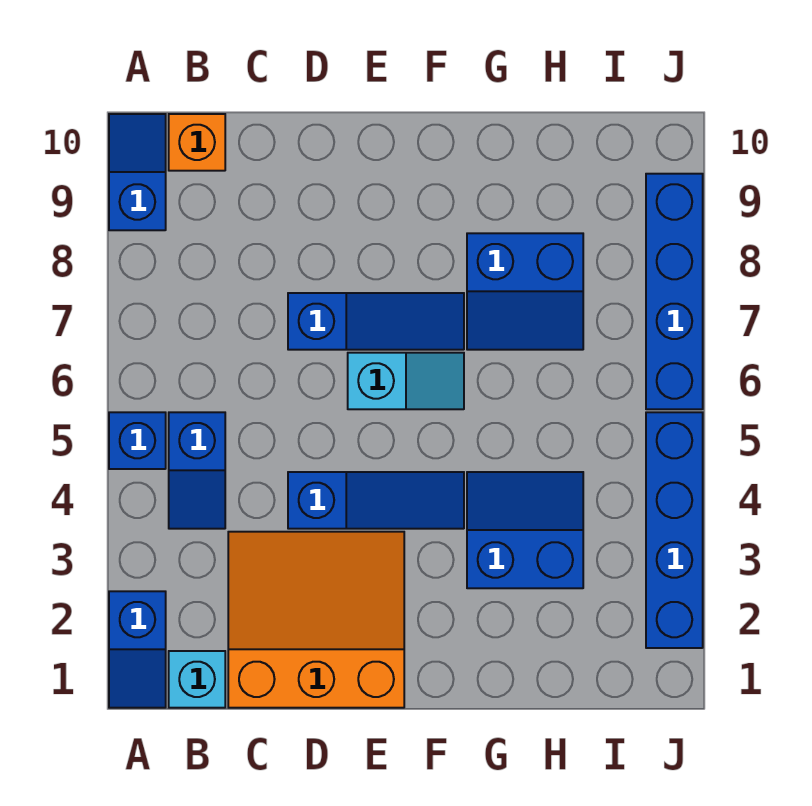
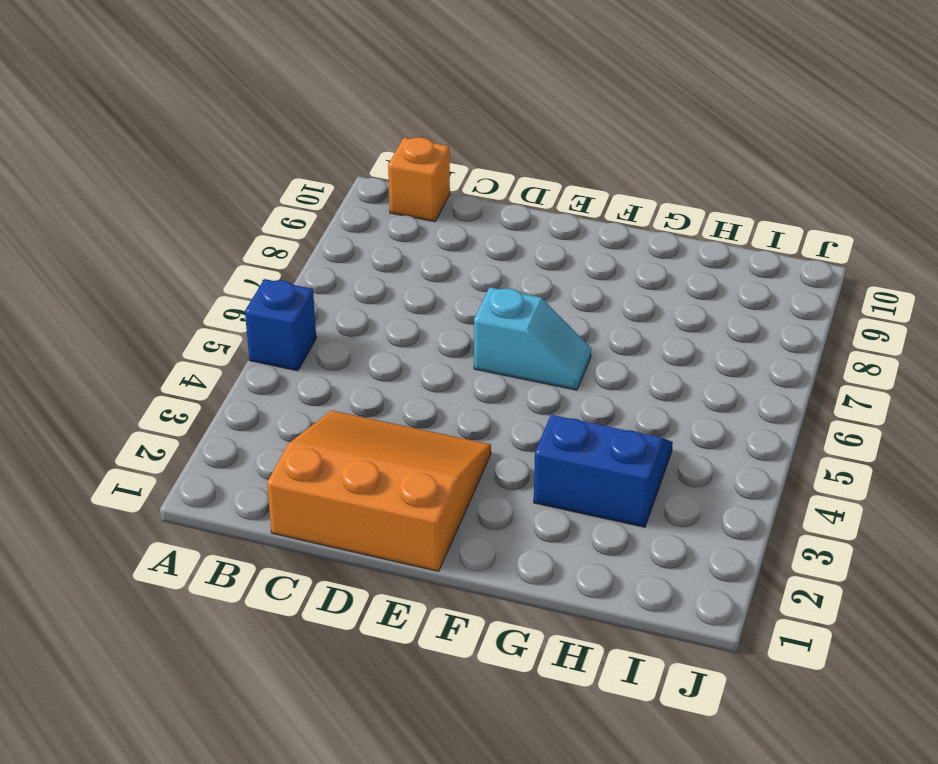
none -> blue slope A1:A2 level 1 top 2
none -> blue slope A9:A10 level 1 top 9
none -> cyan brick B1 level 1

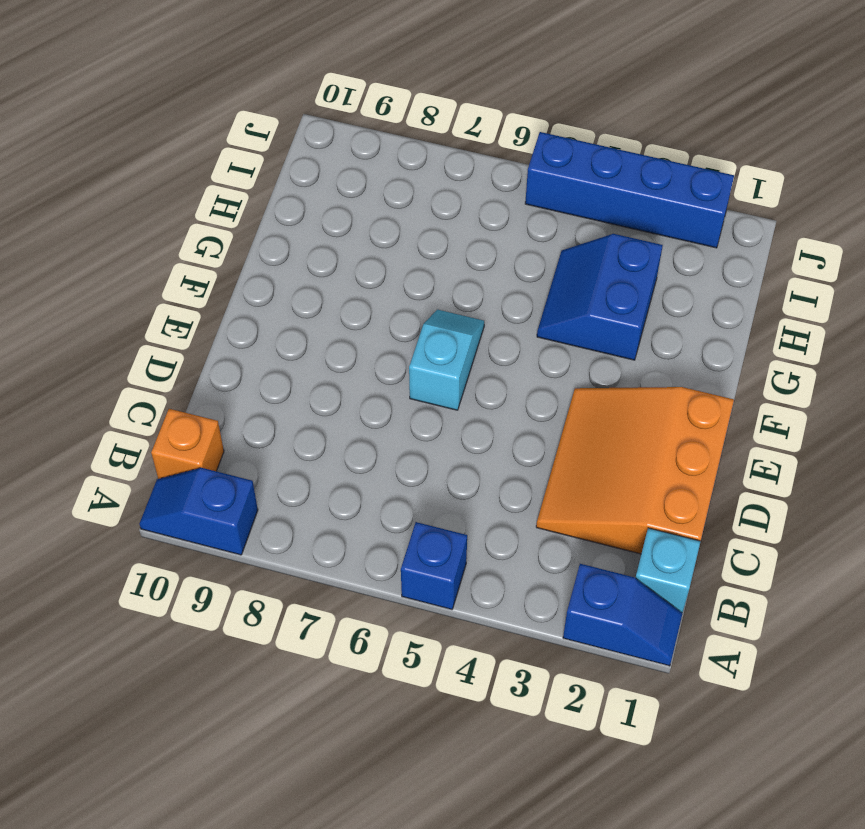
none -> blue slope B4:B5 level 1 top 5
none -> blue slope D4:F4 level 1 top D
none -> blue slope D7:F7 level 1 top D

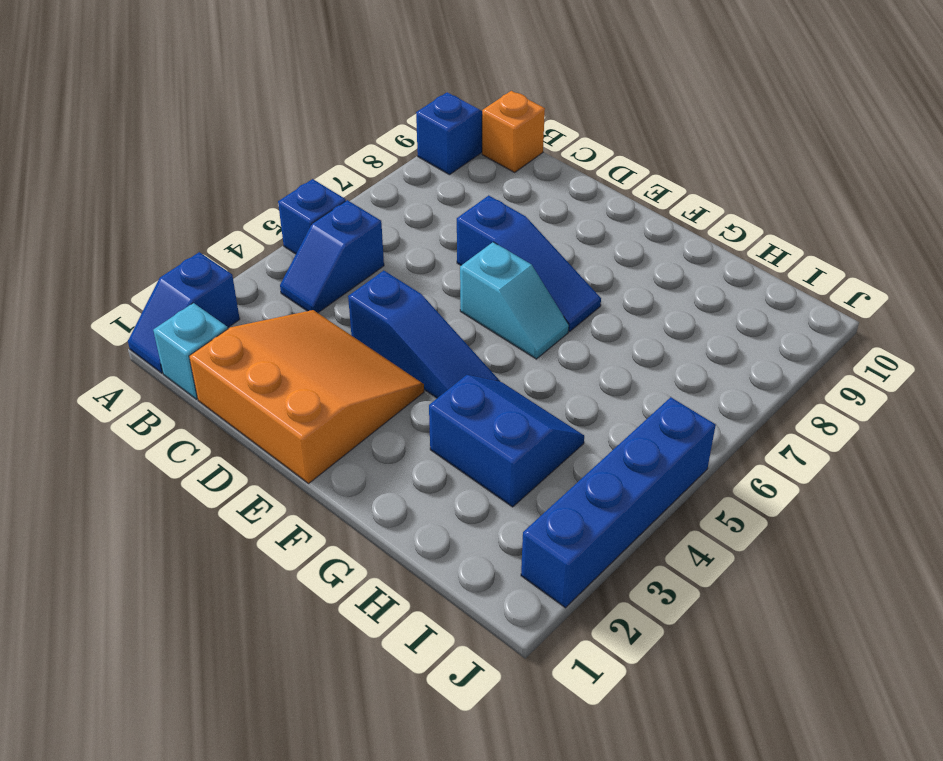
none -> blue slope G7:H8 level 1 top 8
none -> blue brick J6:J9 level 1

